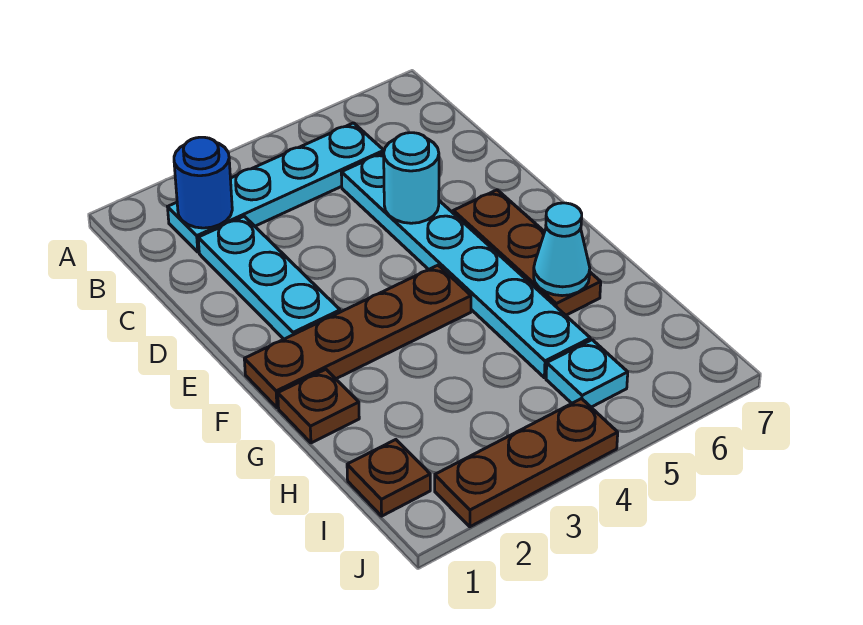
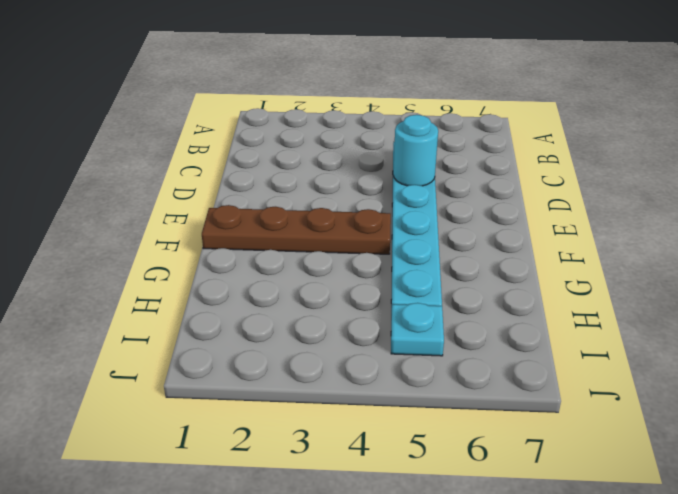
none -> cyan plate B2:B5 level 1
none -> cyan plate C2:E2 level 1
none -> brown plate E6:G6 level 1

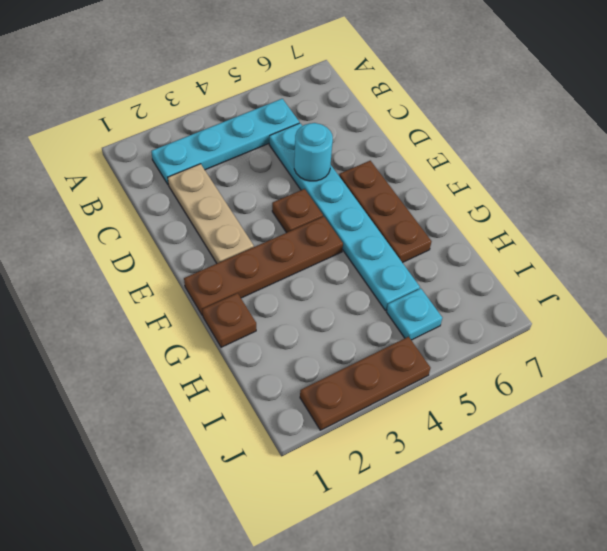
tan plate C2:E2 level 1 -> cyan plate C2:E2 level 1
brown plate E4 level 1 -> brown plate I1 level 1
none -> blue round brick B2 level 2
none -> cyan cone G6 level 2

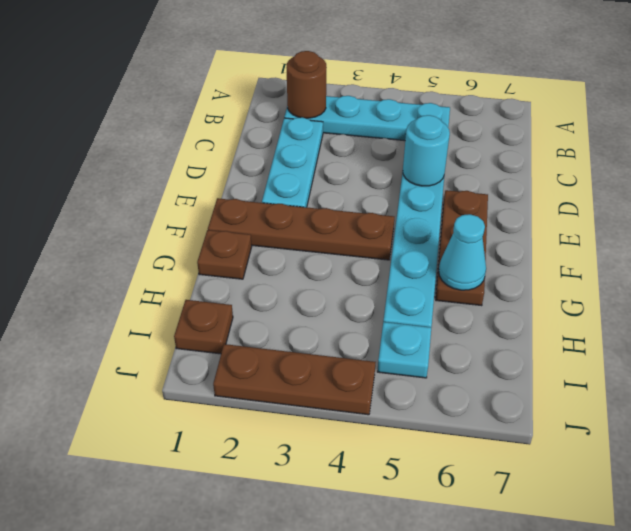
brown round brick B2 level 2 -> blue round brick B2 level 2

